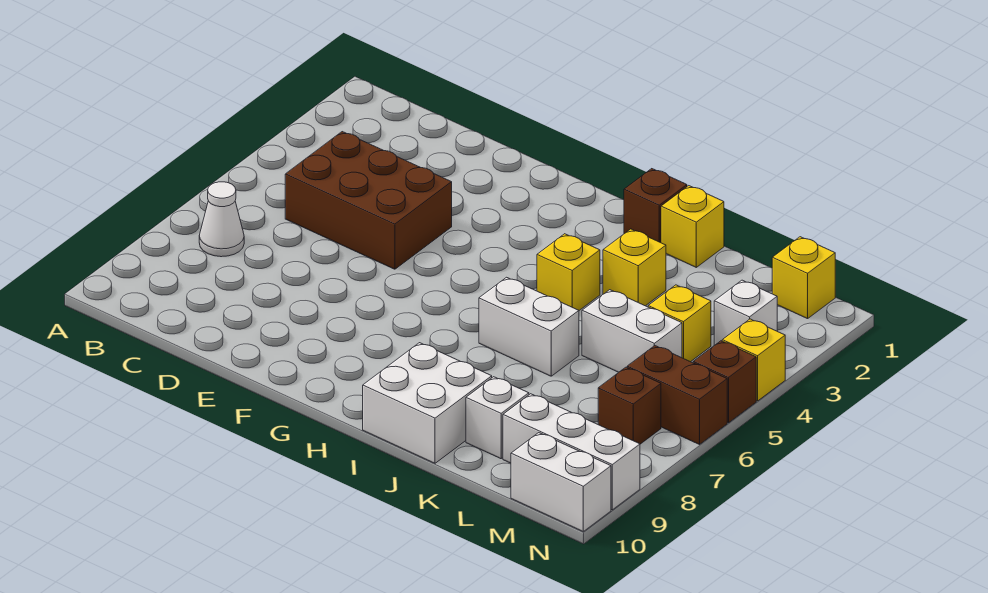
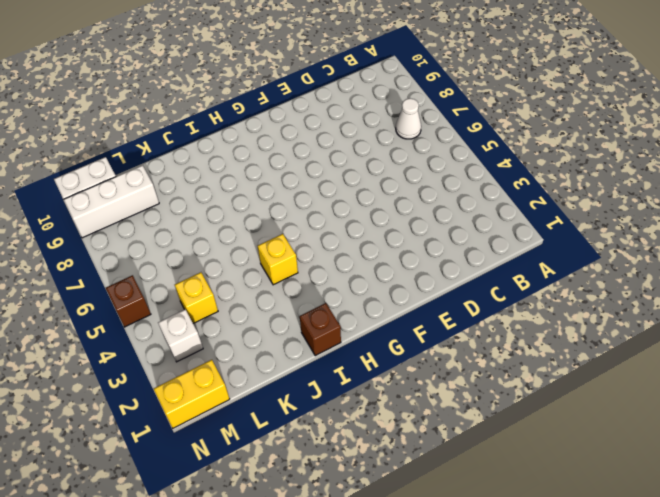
yellow brick M1:N1 level 1 -> yellow brick M1 level 1
none -> brown brick C4:E5 level 1
none -> white brick I6:J6 level 1
none -> white brick I9:J10 level 1

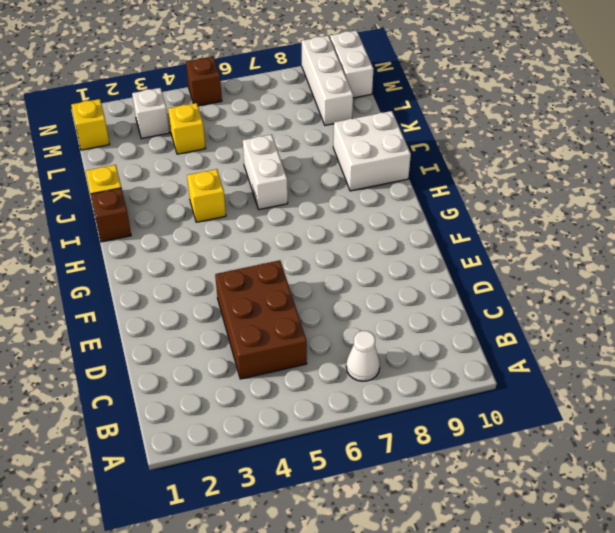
none -> yellow brick J3 level 1
none -> white brick K5:L5 level 1
none -> white brick K9 level 1

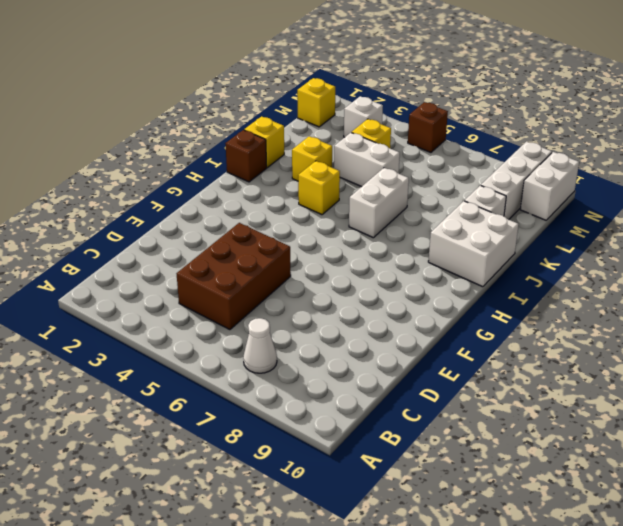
white brick K4:K5 level 1 -> white brick K5:L5 level 1
none -> brown brick M6:N6 level 1
none -> brown brick M7 level 1
none -> yellow brick N4 level 1

